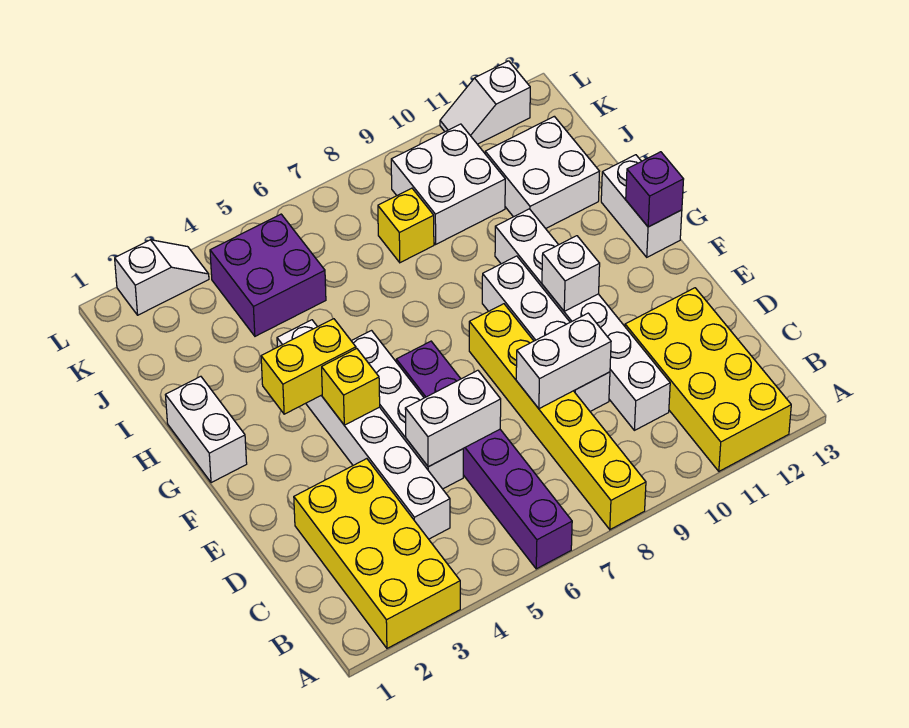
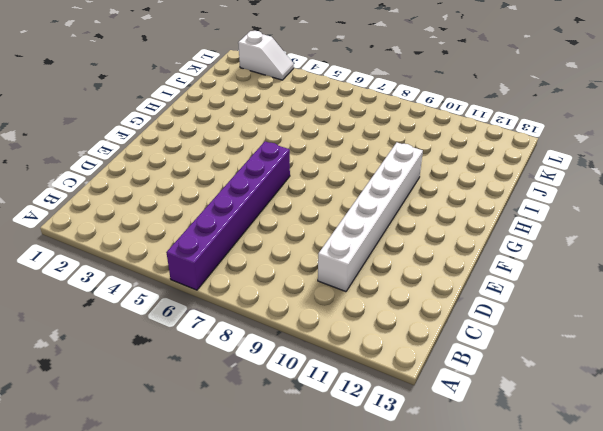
none -> yellow brick A2:D3 level 1
none -> yellow brick A8:F8 level 1
none -> yellow brick A11:D12 level 1

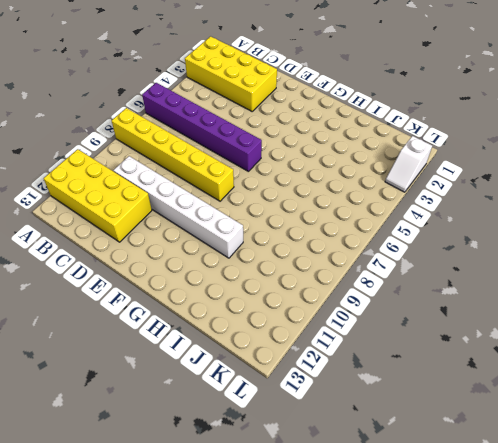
none -> white brick C4:H4 level 1
none -> white brick D5:G5 level 1
none -> white brick D9:G9 level 1

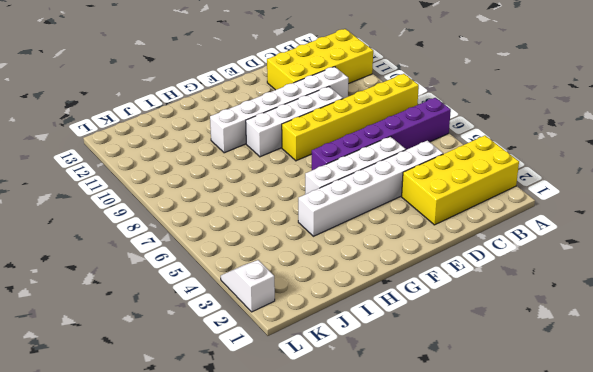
none -> white brick G1:H1 level 1
none -> white brick G13:H13 level 1
none -> white brick I11:J12 level 1

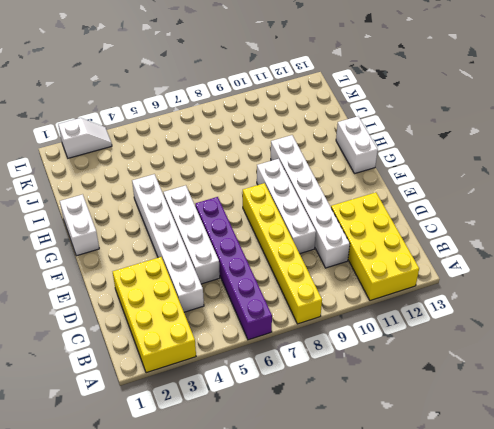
none -> white brick I11:J12 level 1
none -> purple brick J4:K5 level 1
none -> yellow brick J8 level 1

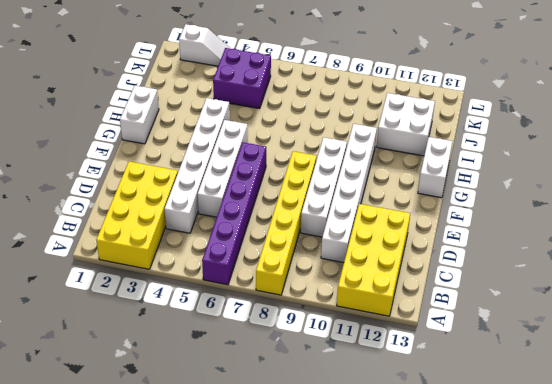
none -> yellow brick J8 level 1
none -> white brick J9:K10 level 1
none -> white slope L11:L12 level 1 top 12

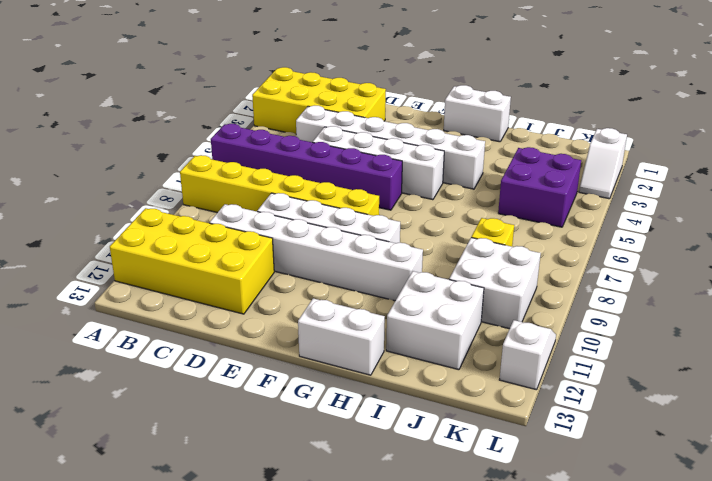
none -> white brick D5:D6 level 2
none -> white brick D8:D9 level 2
none -> yellow brick F4 level 2

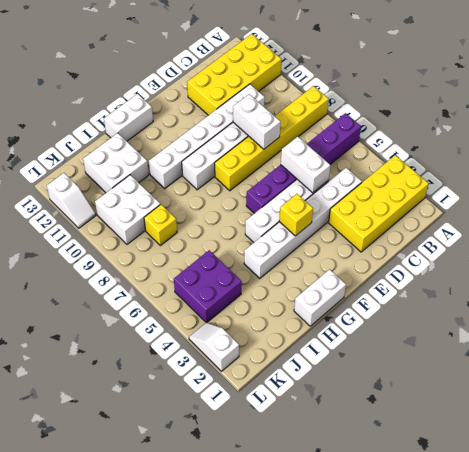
none -> white brick F10 level 2
none -> yellow brick G3:G4 level 2
none -> purple brick G13 level 2

